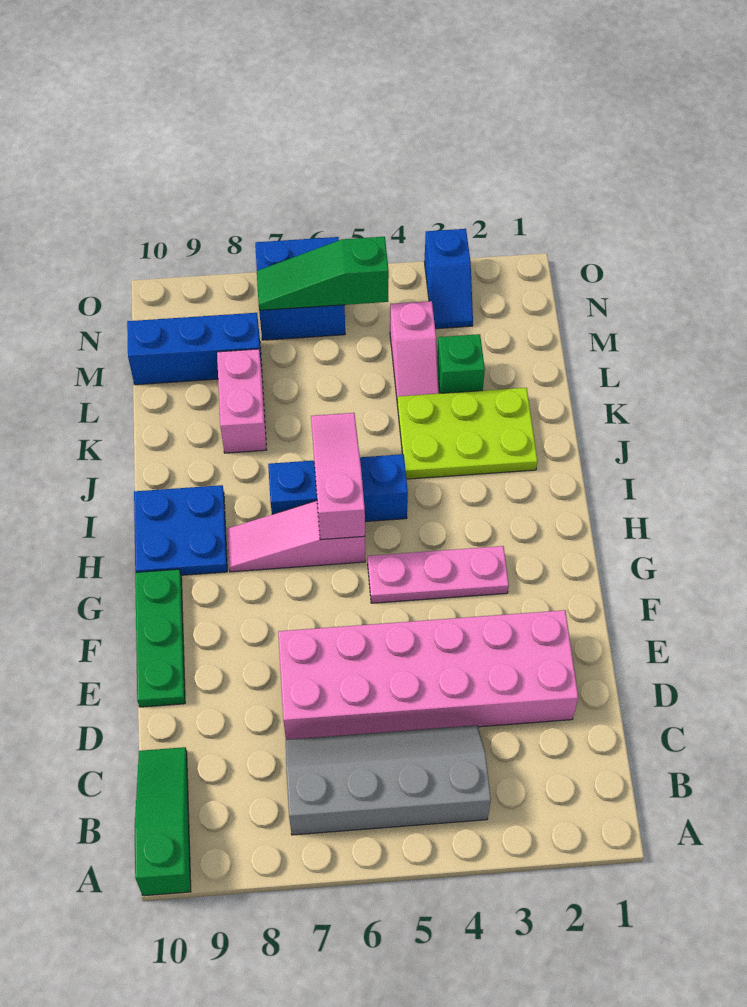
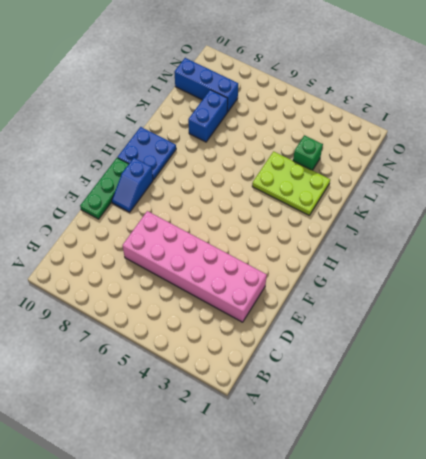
blue slope F9:G9 level 1 top G -> blue slope N3:O3 level 1 top O
blue brick K8:L8 level 1 -> pink brick K8:L8 level 1
none -> green slope A10:C10 level 1 top A
none -> grey slope B4:C7 level 1 top B
none -> pink plate G3:G5 level 1

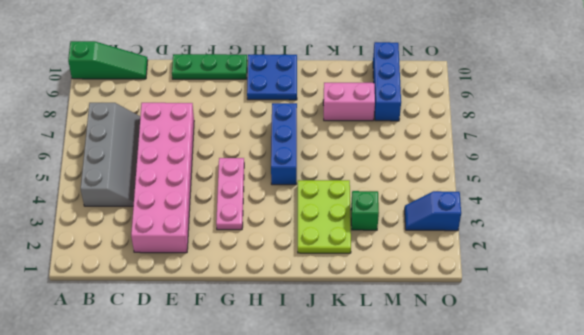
none -> pink slope H6:H8 level 1 top 6
none -> pink slope L4:M4 level 1 top M
none -> blue brick N6:O7 level 1

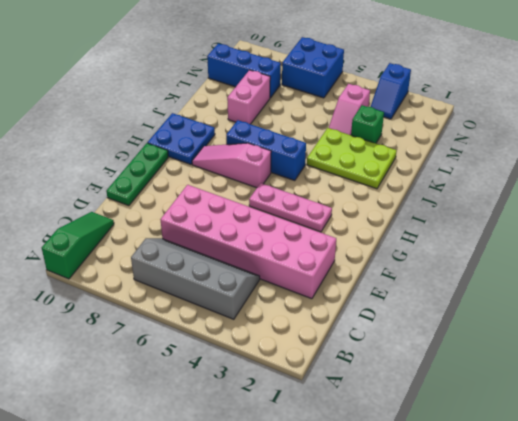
none -> pink slope H6:J6 level 2 top H
none -> green slope N5:N7 level 2 top 5

